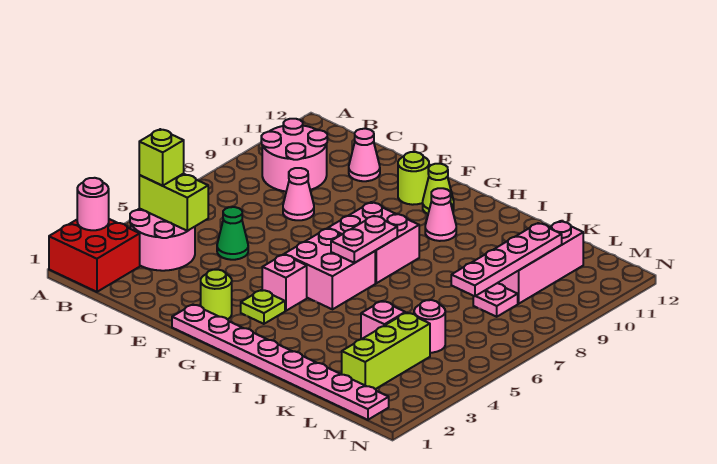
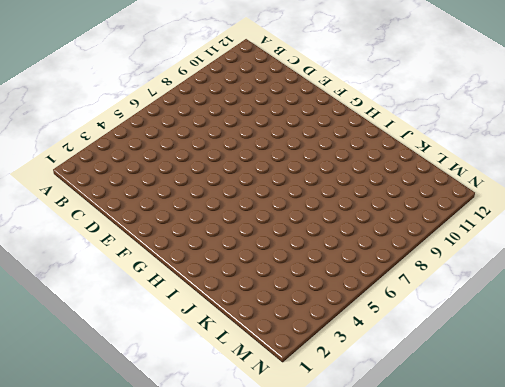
none -> red brick A1:B2 level 1
none -> pink round brick B3:C4 level 1
none -> pink round brick B9:C10 level 1

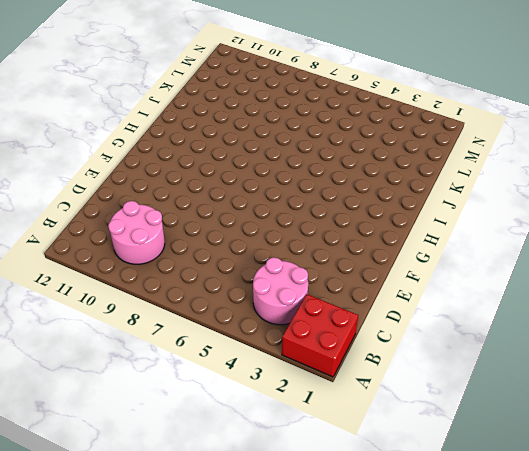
none -> green cone D5 level 1
none -> pink cone D8 level 1
none -> pink cone D11 level 1

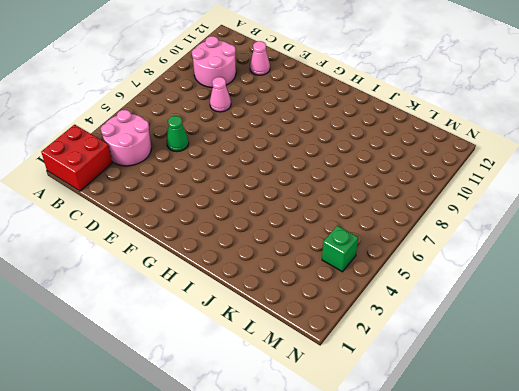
green brick M4 level 1 -> none
none -> pink plate F1:M1 level 1
none -> lime round brick F2 level 1
none -> lime round brick F11 level 1

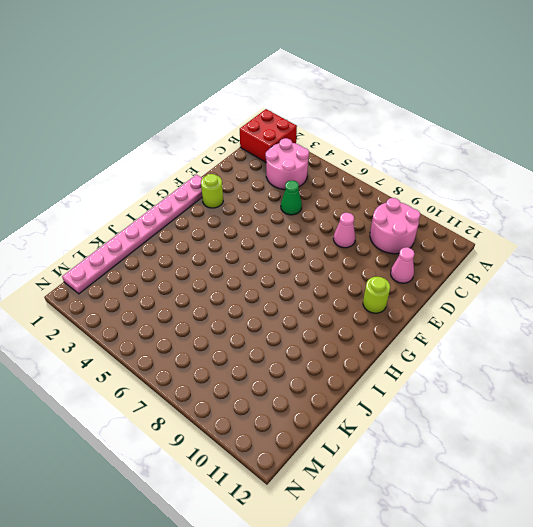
none -> lime plate G3 level 1
none -> pink brick G4 level 1
none -> pink brick G5:H6 level 1

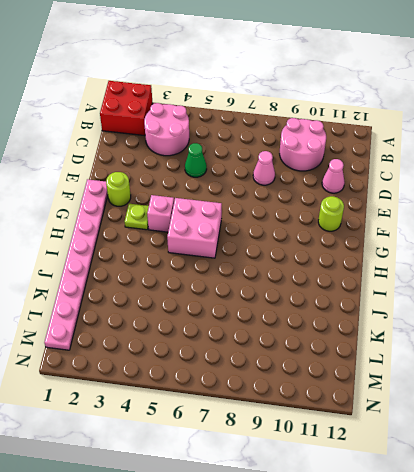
none -> pink brick G7:H8 level 1
none -> lime cone G11 level 1
none -> pink cone H10 level 1

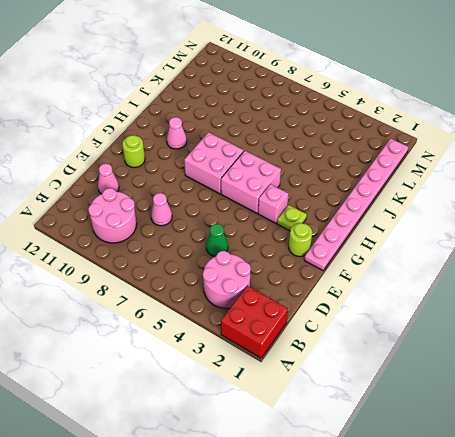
none -> lime cone G11 level 1
none -> pink brick K4 level 1
none -> lime brick L2:L4 level 1

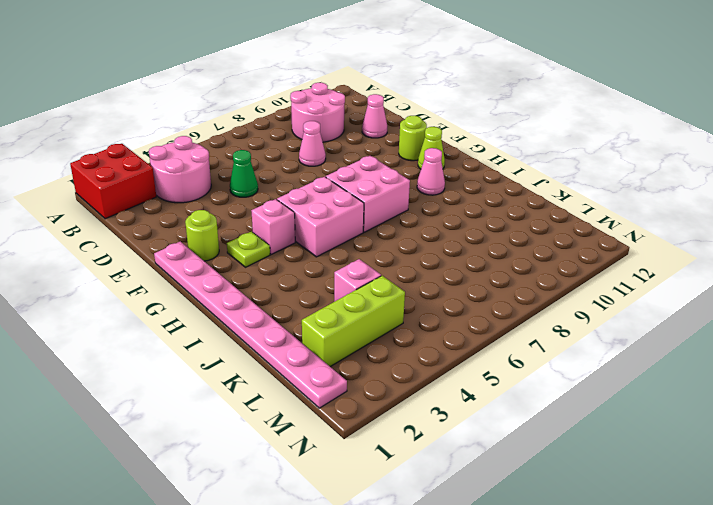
none -> pink round brick L5 level 1
none -> pink plate L8 level 1
none -> pink brick L9:L11 level 1

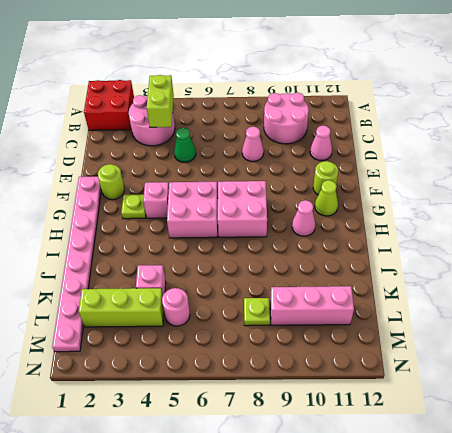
lime plate L8 level 1 -> pink plate L8 level 1
none -> pink round brick A2 level 2
none -> pink plate H6:H7 level 2
none -> pink plate L7:L10 level 2

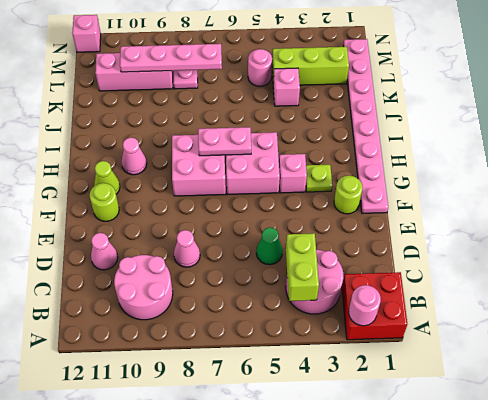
pink brick N12 level 1 -> none
none -> lime brick B4 level 3

